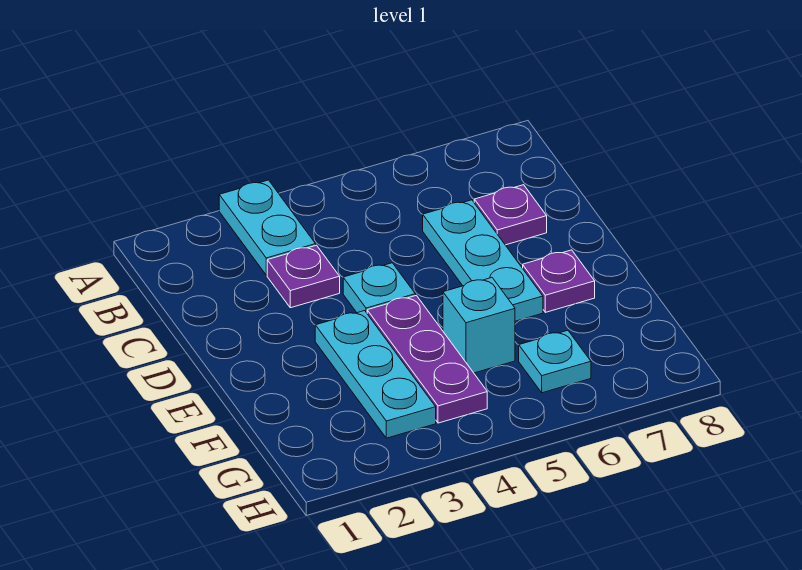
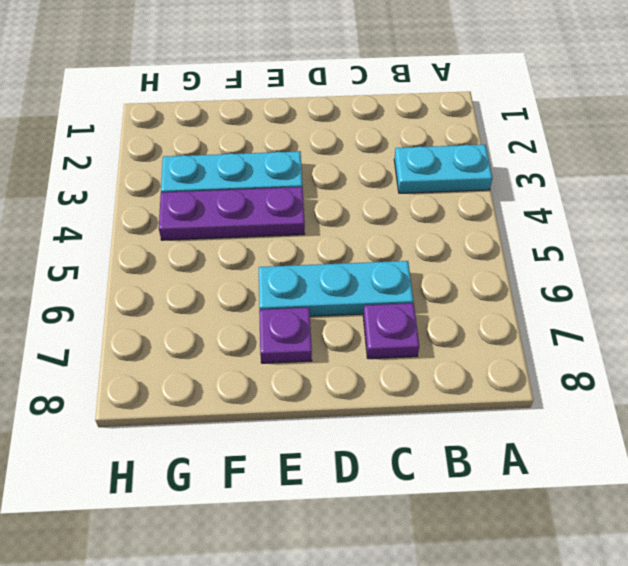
none -> purple plate C3 level 1
none -> cyan plate D4 level 1

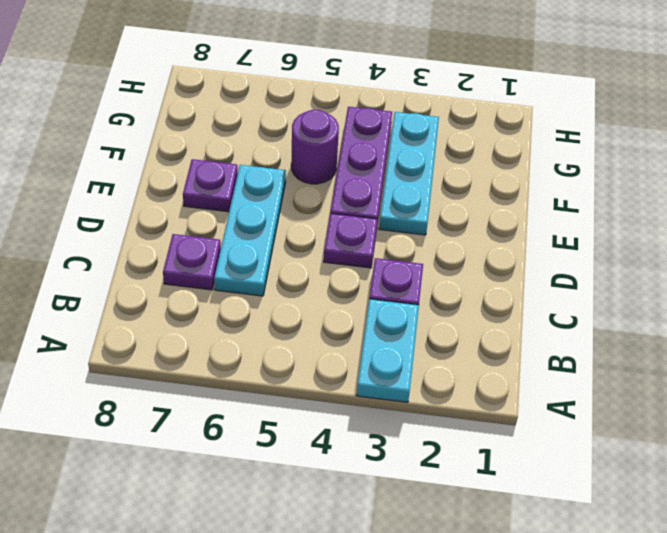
purple plate D4 level 1 -> cyan plate D4 level 1
purple round brick F5 level 1 -> cyan brick F5 level 1
none -> cyan plate G6 level 1

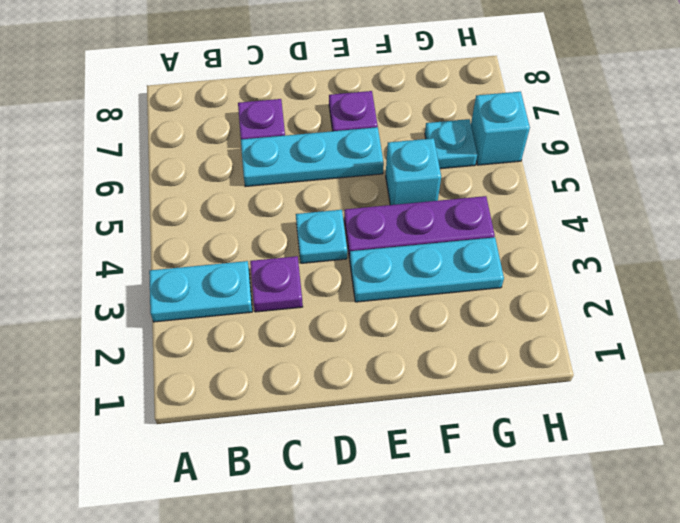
cyan brick H6 level 1 -> none

